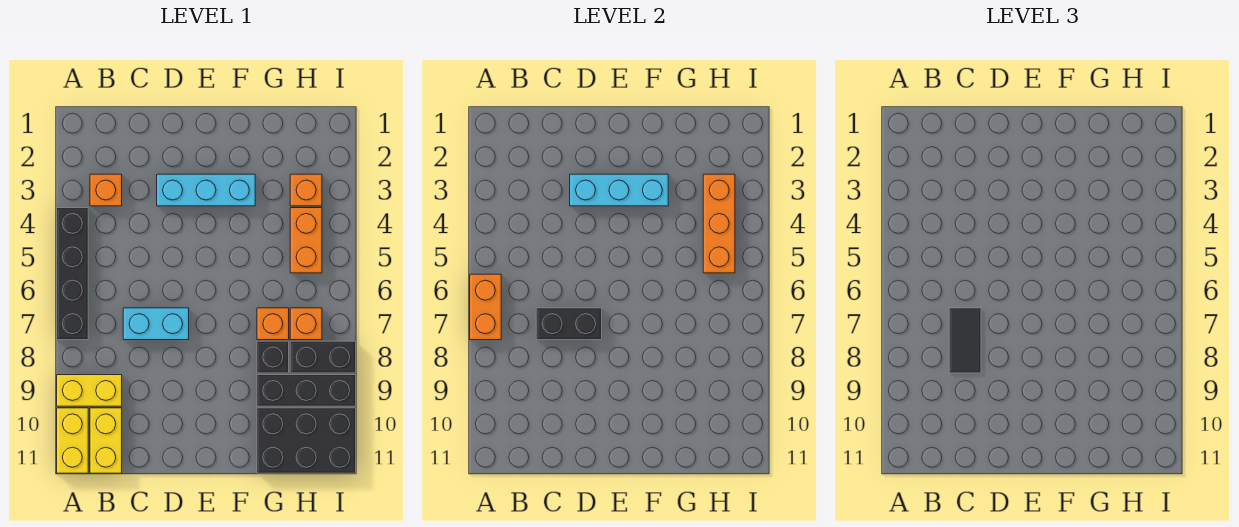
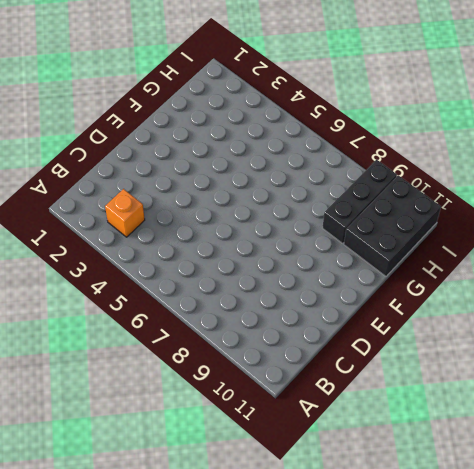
none -> black brick A4:A7 level 1
none -> yellow brick A9:B9 level 1
none -> yellow brick A10:A11 level 1

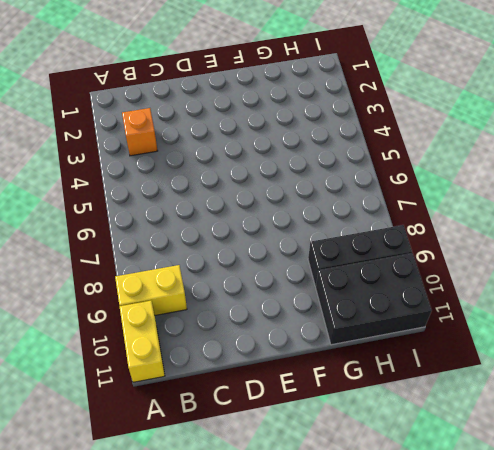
none -> black brick A4:A7 level 1
none -> yellow brick B10:B11 level 1
none -> cyan brick C7:D7 level 1

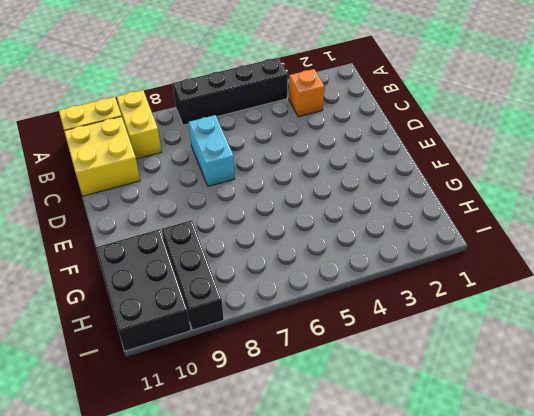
yellow brick B10:C11 level 1 -> yellow brick B10:B11 level 1
none -> cyan brick D3:F3 level 1
none -> orange brick G7 level 1
none -> black brick G8 level 1

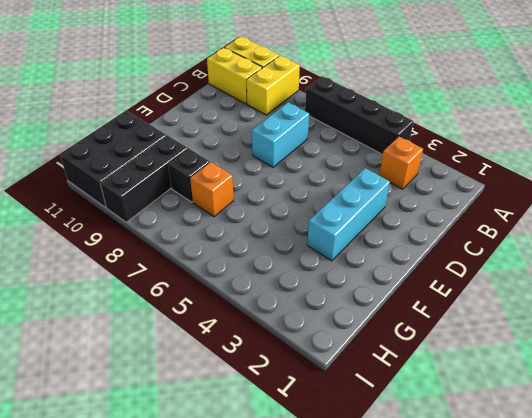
none -> orange brick H3 level 1
none -> orange brick H4:H5 level 1
none -> orange brick H7 level 1

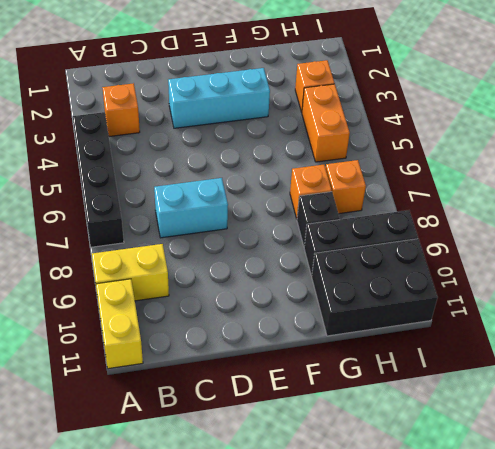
none -> yellow brick B10:B11 level 1
none -> black brick H8:I8 level 1
none -> orange brick A6:A7 level 2

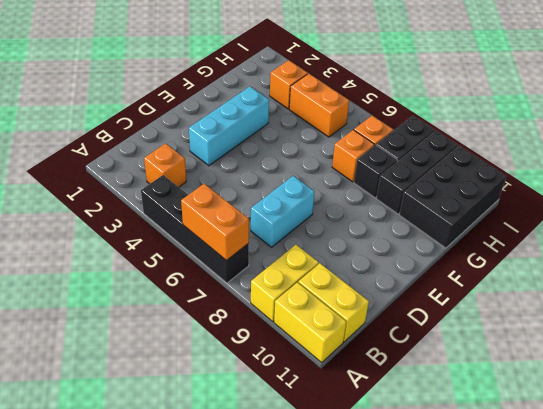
none -> black brick C7:D7 level 2
none -> cyan brick D3:F3 level 2
none -> orange brick H3:H5 level 2

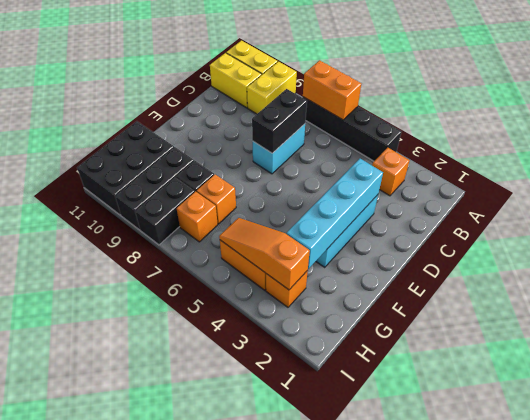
cyan brick D3:G3 level 2 -> cyan brick D3:F3 level 2
orange slope H3:H5 level 2 top 3 -> orange brick H3:H5 level 2
none -> black tile C7:C8 level 3

